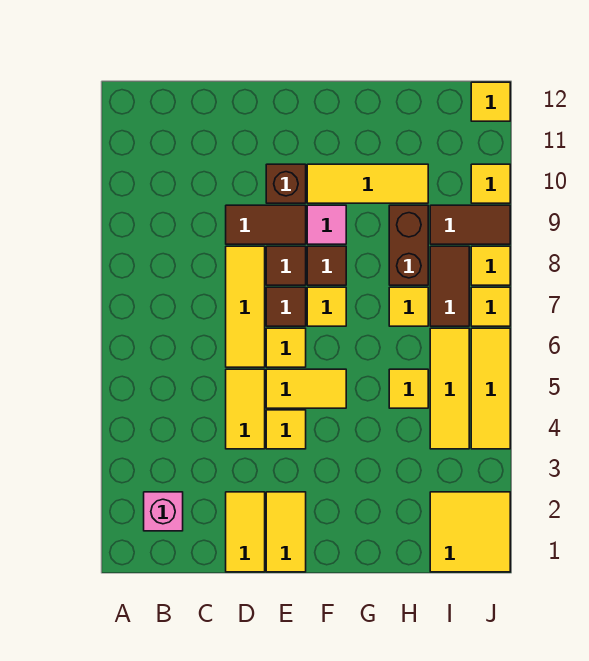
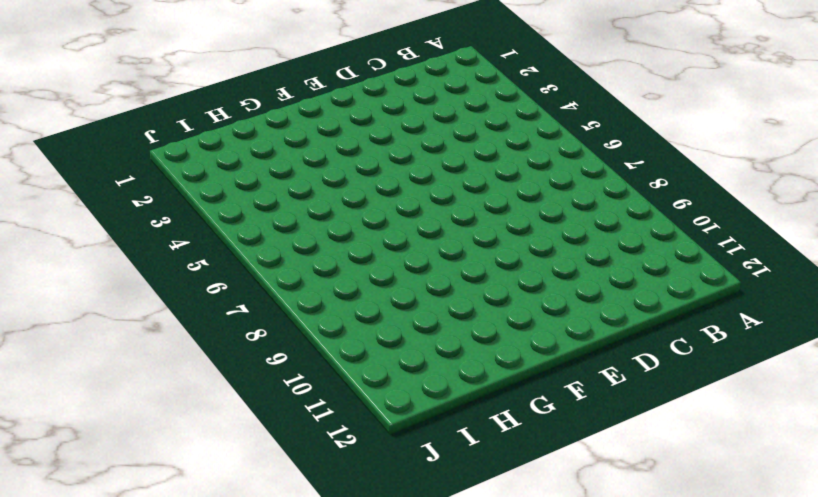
none -> pink brick B2 level 1
none -> yellow tile D1:D2 level 1
none -> yellow tile D4:D5 level 1

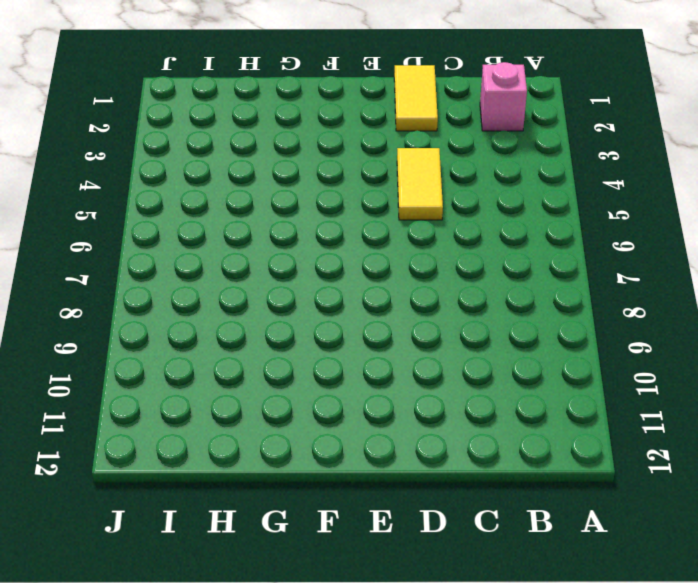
none -> yellow tile D6:D8 level 1
none -> brown tile D9:E9 level 1
none -> yellow tile E1:E2 level 1

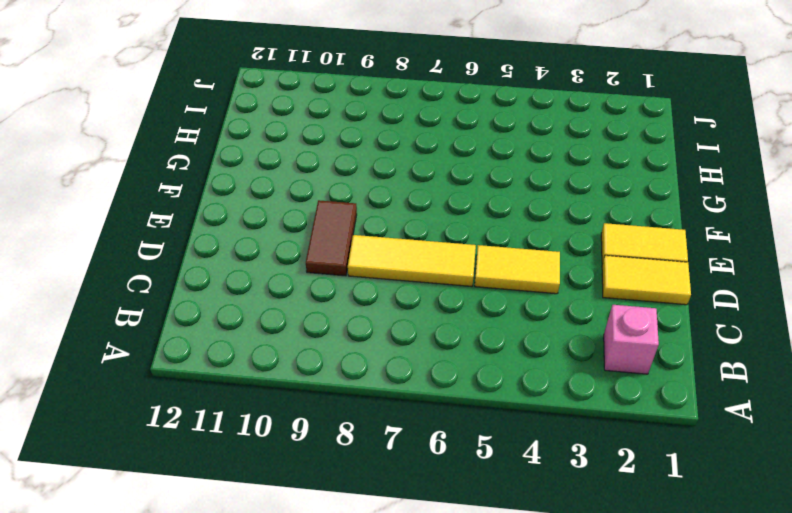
none -> yellow tile E4 level 1
none -> yellow tile E5:F5 level 1
none -> yellow tile E6 level 1

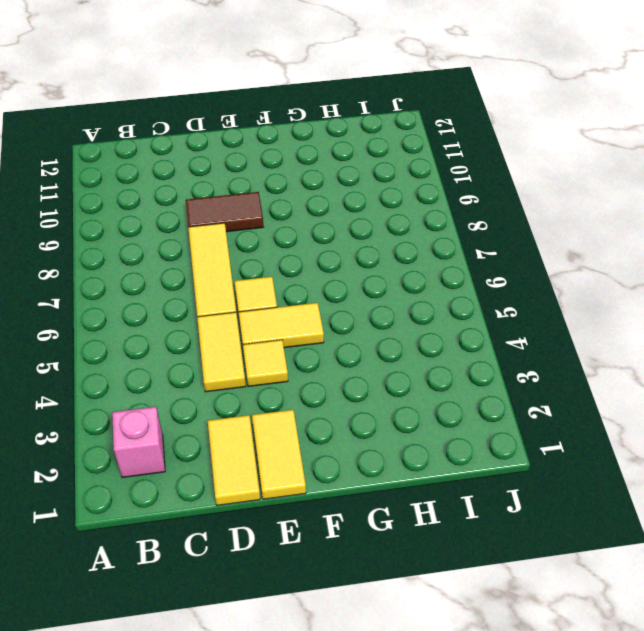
none -> brown tile E7 level 1
none -> brown tile E8 level 1
none -> brown brick E10 level 1

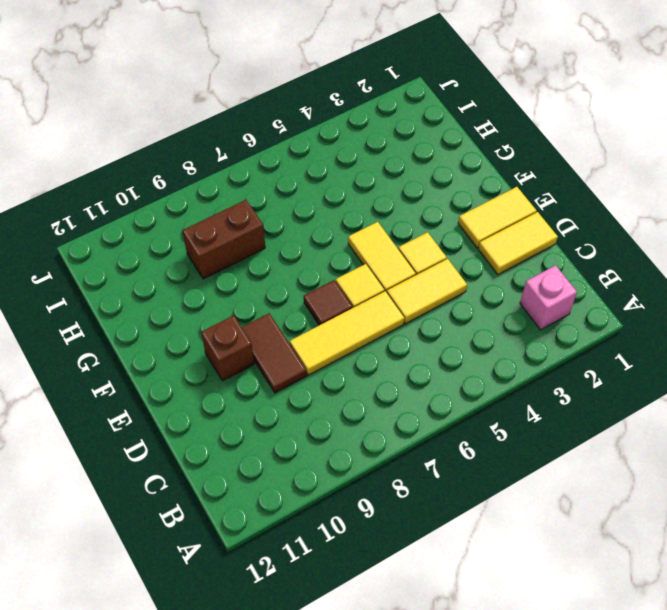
none -> brown tile E8 level 1
none -> yellow tile F7 level 1
none -> brown tile F8 level 1

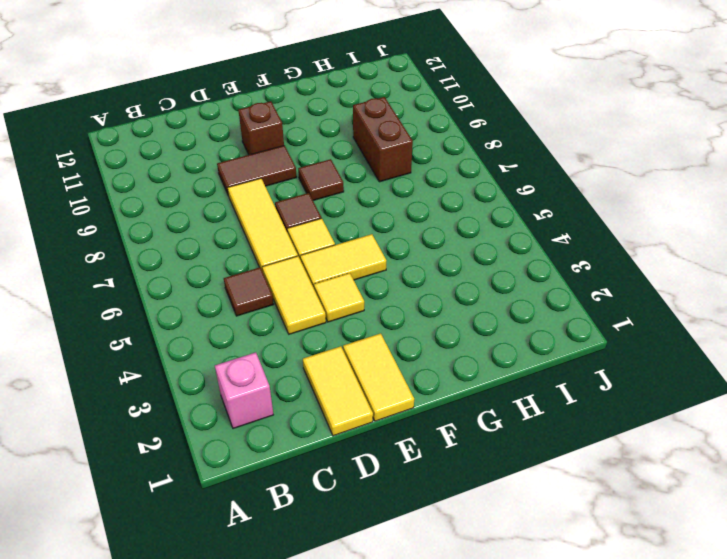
brown tile C5 level 1 -> brown tile E8 level 1
none -> yellow tile F7 level 1
none -> pink tile F9 level 1
none -> yellow tile F10:H10 level 1

